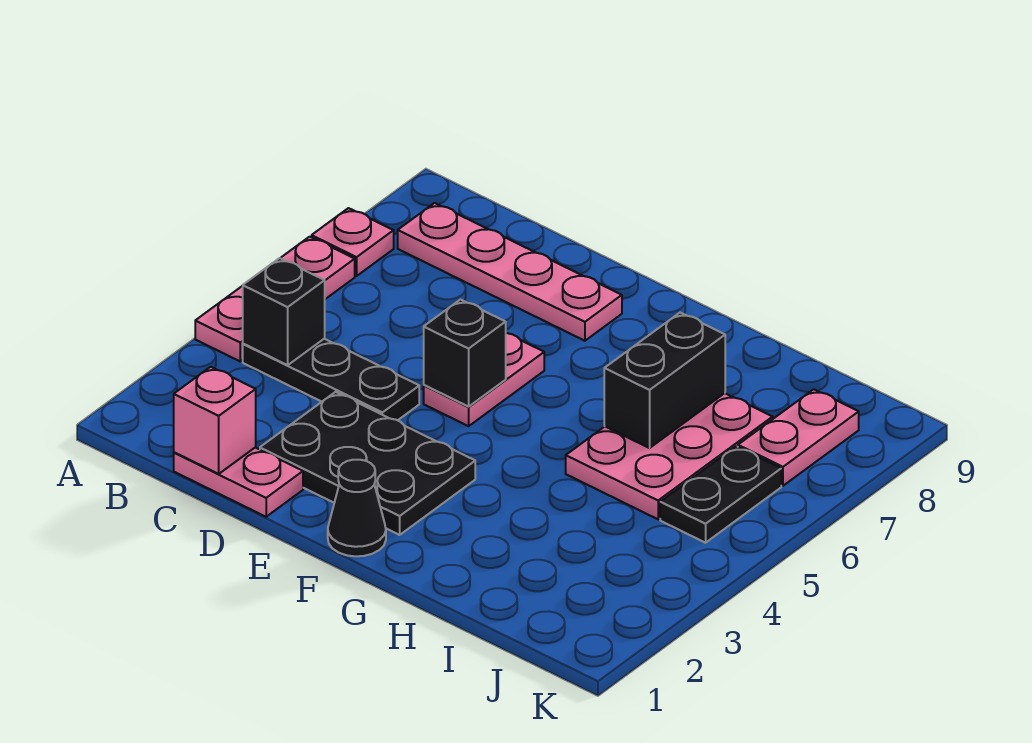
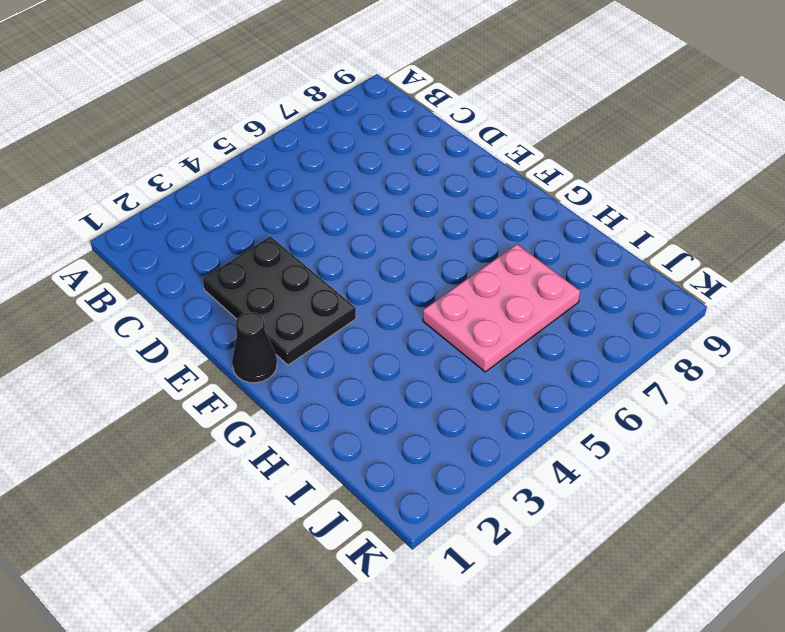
none -> pink plate A4:A6 level 1
none -> pink plate A7 level 1
none -> black plate B4:D4 level 1

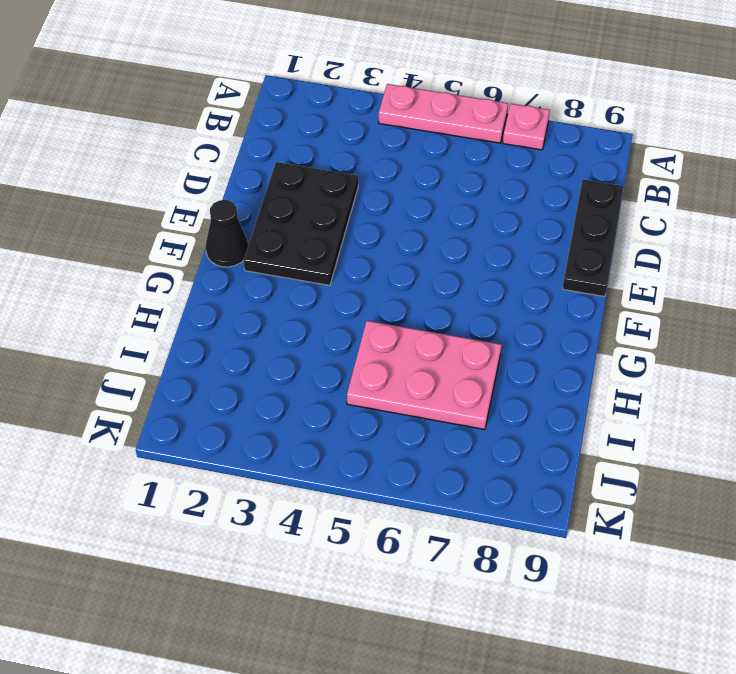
black plate C9:E9 level 1 -> black plate B4:D4 level 1
none -> pink plate B8:E8 level 1
none -> pink plate C1:D1 level 1
none -> pink plate E5:E6 level 1

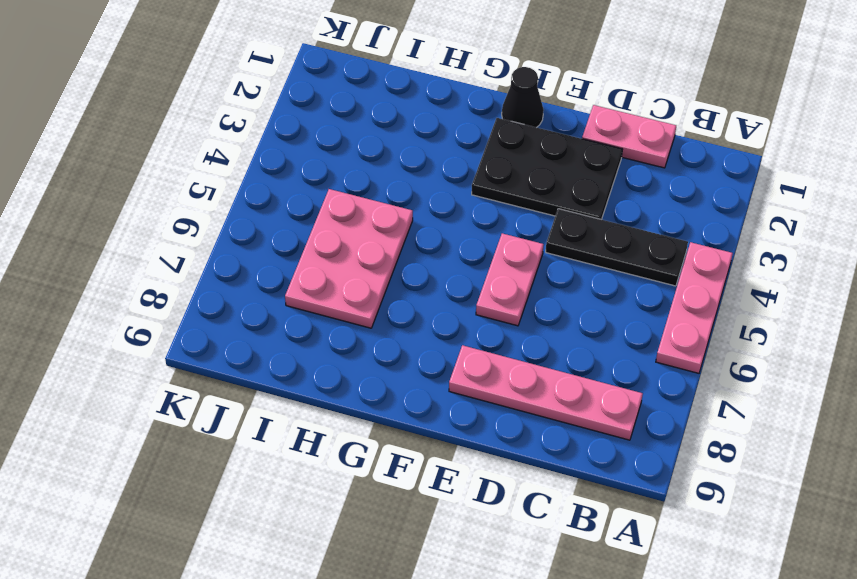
none -> pink plate A7 level 1
none -> black plate J5:J6 level 1
none -> pink plate J7:J8 level 1

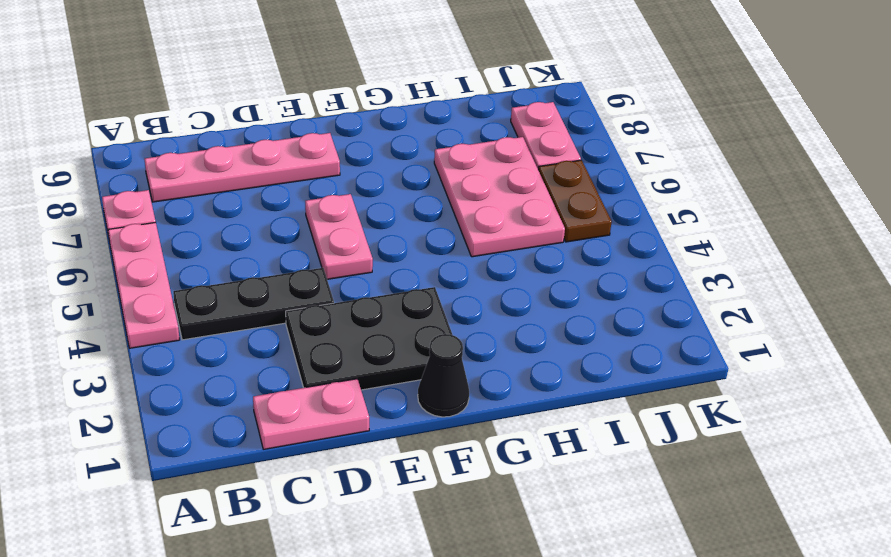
brown plate J5:J6 level 1 -> black plate J5:J6 level 1
none -> black brick B4 level 2
none -> pink brick C1 level 2
none -> black brick E5 level 2

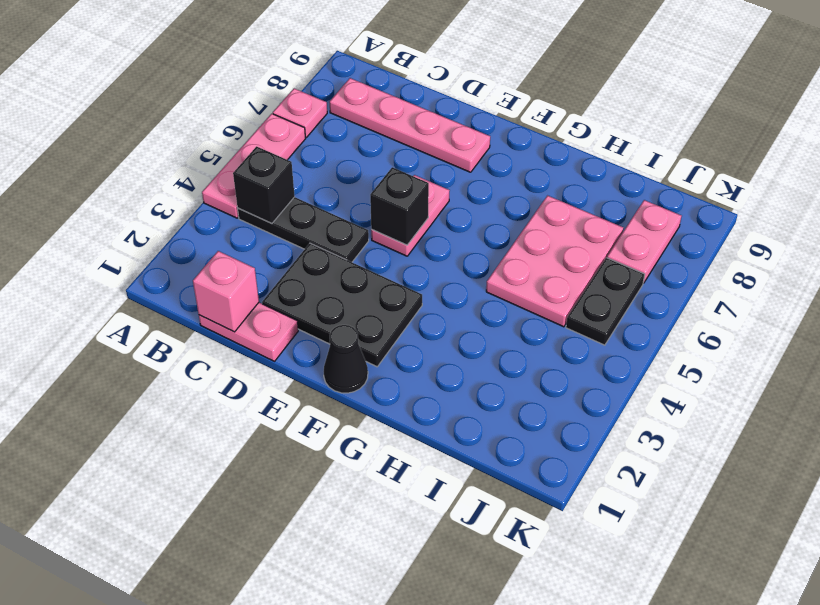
none -> black brick H6:H7 level 2

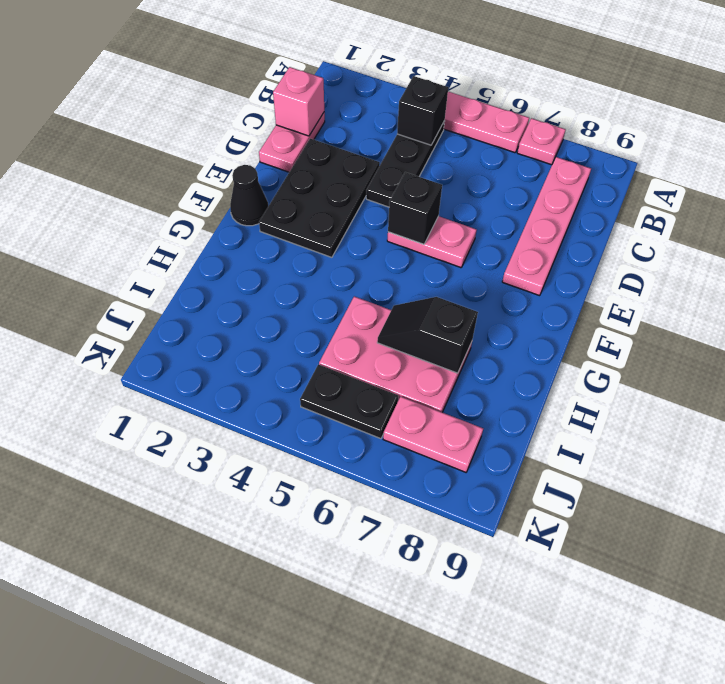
black slope H6:H7 level 2 top 7 -> black brick H6:H7 level 2

